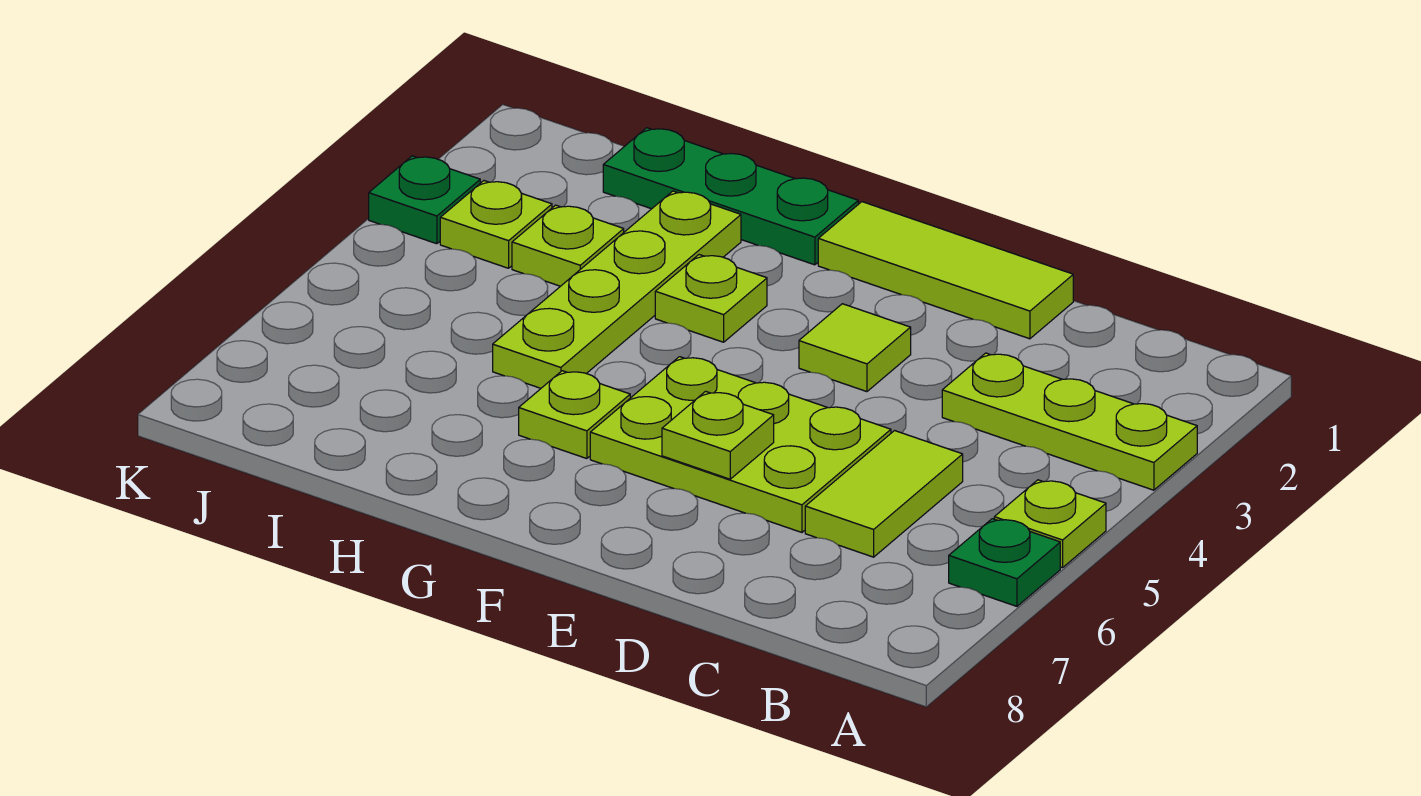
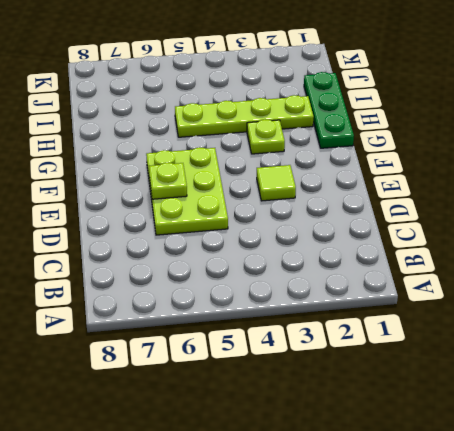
none -> lime plate A3:C3 level 1
none -> lime plate A5 level 1
none -> green plate A6 level 1

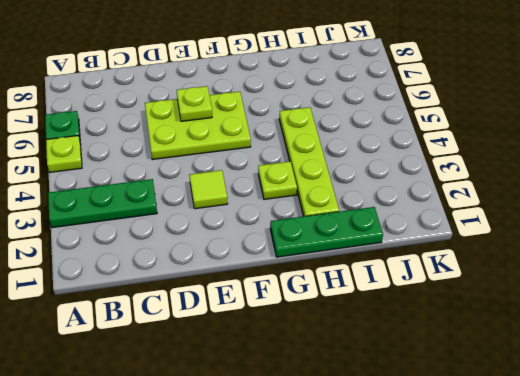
green plate A3:C3 level 1 -> lime plate A3:C3 level 1
none -> lime tile C5:C6 level 1
none -> lime tile D1:F1 level 1
none -> lime plate G6 level 1

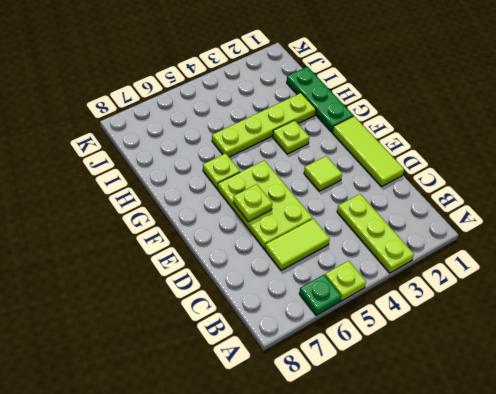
none -> lime plate I3 level 1
none -> lime plate J3 level 1
none -> green plate K3 level 1

